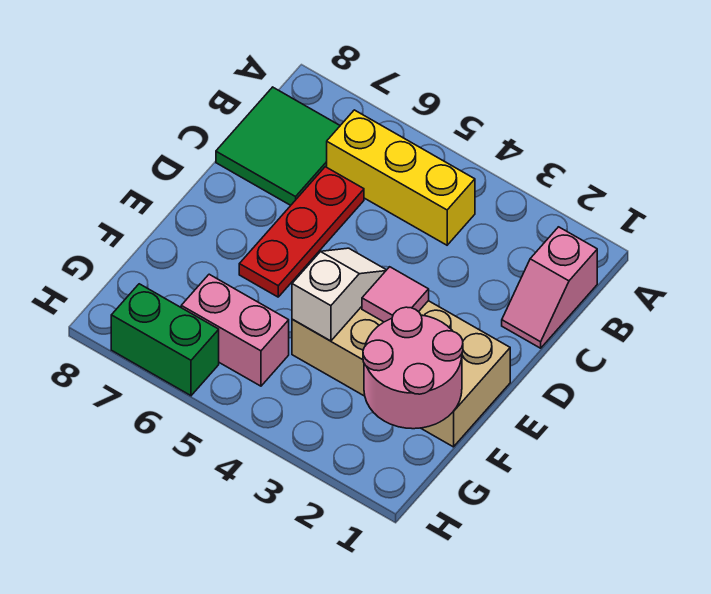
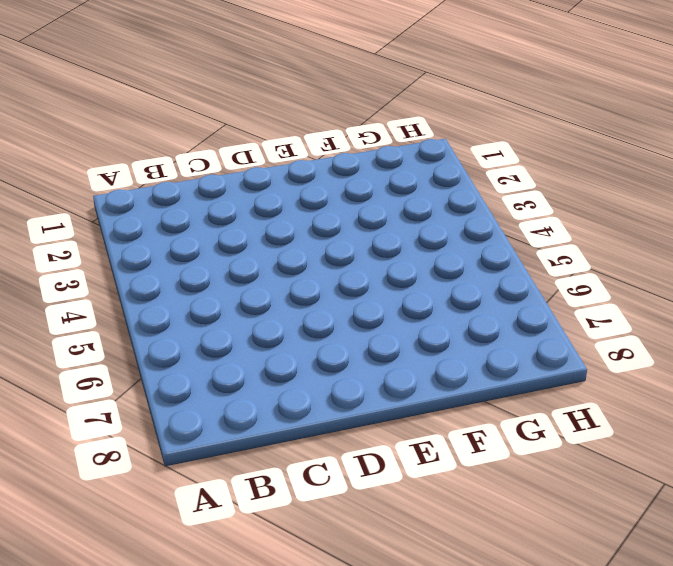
none -> pink slope B1:C1 level 1 top B
none -> yellow brick B4:B6 level 1

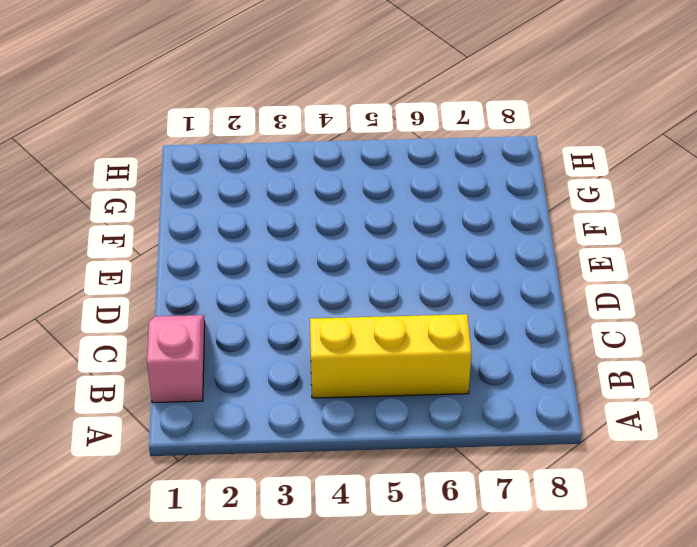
none -> green tile B7:C8 level 1
none -> red plate C6:E6 level 1

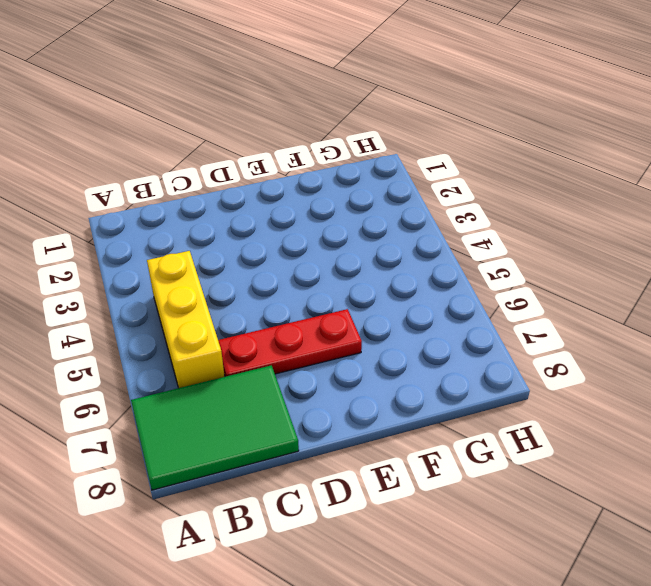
green tile A7:C8 level 1 -> green tile B7:C8 level 1
none -> pink slope B1:C1 level 1 top B
none -> tan brick E1:F4 level 1

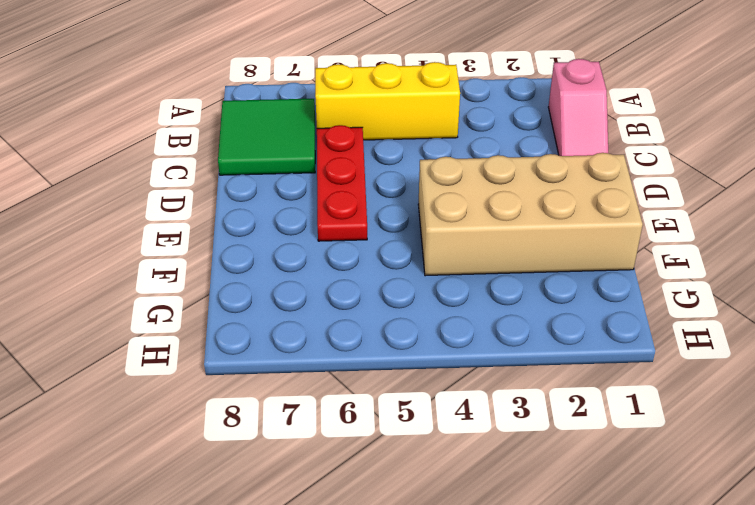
none -> pink brick G5:G6 level 1
none -> green brick H6:H7 level 1

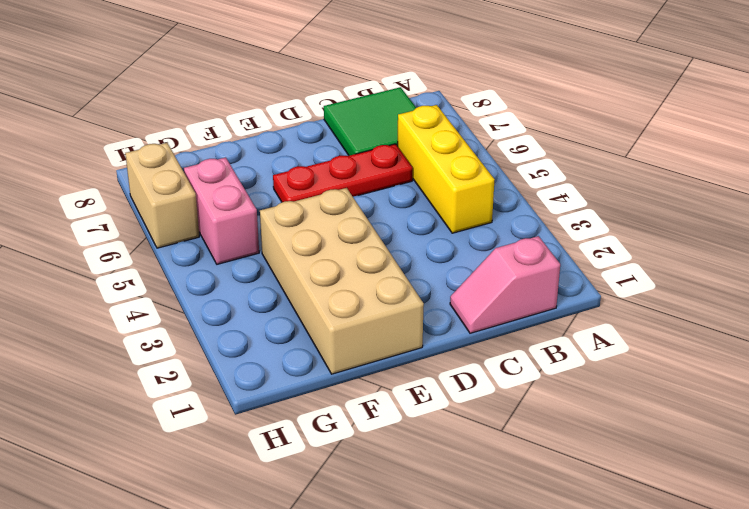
tan brick H6:H7 level 1 -> green brick H6:H7 level 1
none -> pink tile E3 level 2
none -> white slope E4:F4 level 2 top F

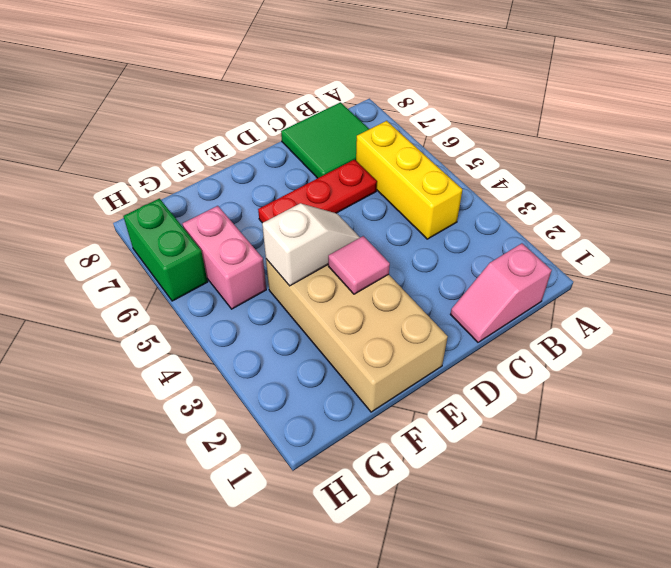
none -> pink round brick F1:G2 level 2

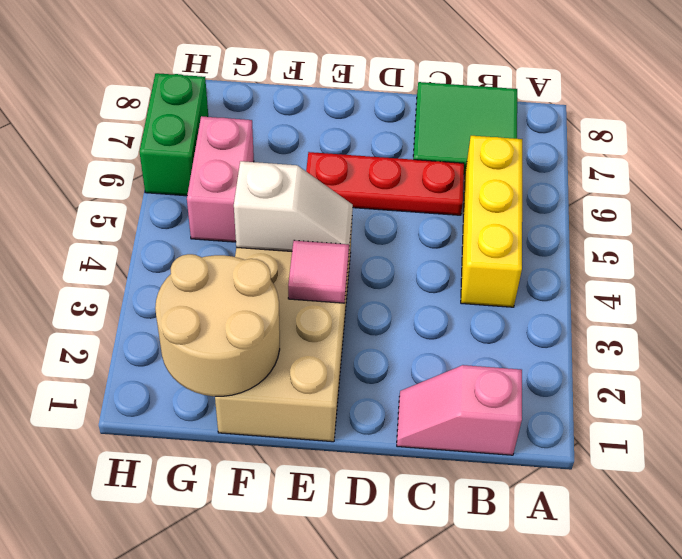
tan round brick F1:G2 level 2 -> pink round brick F1:G2 level 2

